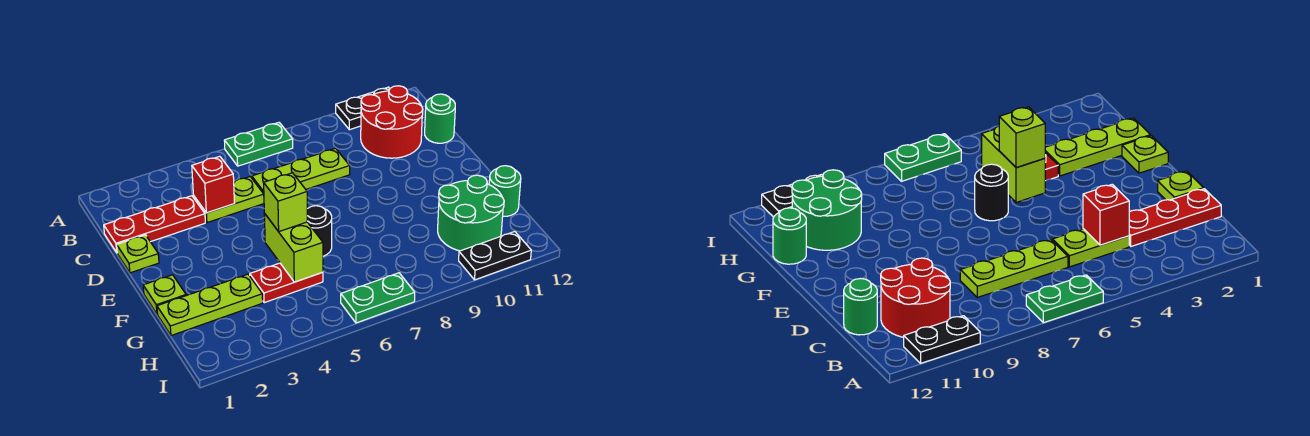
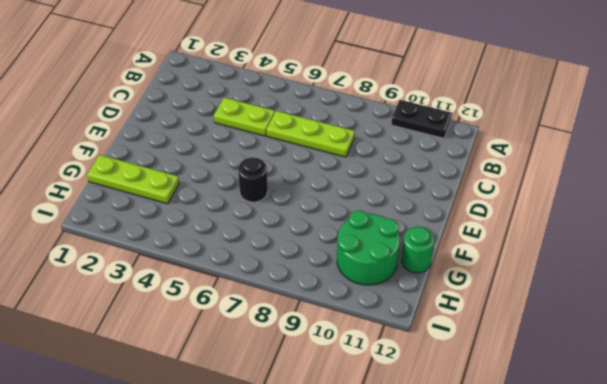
none -> green plate A6:A7 level 1
none -> red round brick B10:C11 level 1
none -> red plate C1:C3 level 1

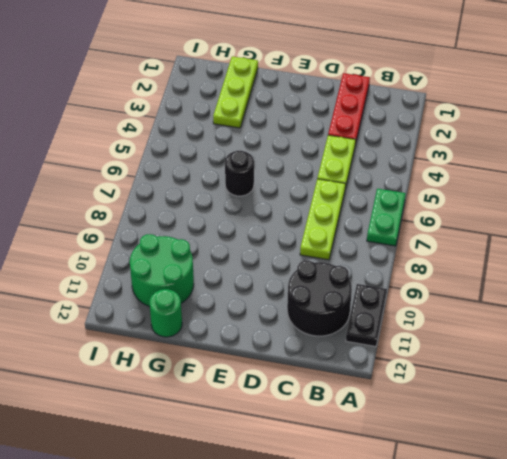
black round brick B10:C11 level 1 -> red round brick B10:C11 level 1
none -> green round brick C12 level 1
none -> lime plate D1 level 1
none -> lime plate F1 level 1

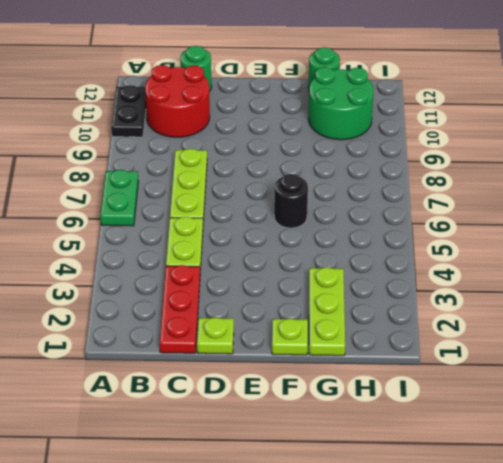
none -> red plate G4:G5 level 1
none -> green plate I6:I7 level 1
none -> black plate I10:I11 level 1

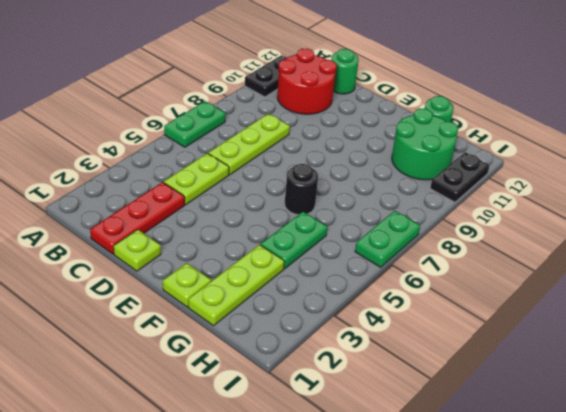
green plate G4:G5 level 1 -> red plate G4:G5 level 1
none -> red brick C4 level 2
none -> lime brick F5:G5 level 2
none -> lime brick F5 level 3

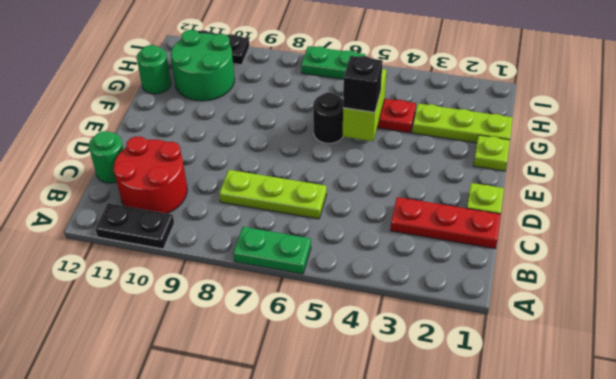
black brick F5 level 3 -> lime brick F5 level 3
none -> lime plate C4:C5 level 1
none -> red brick C4 level 2

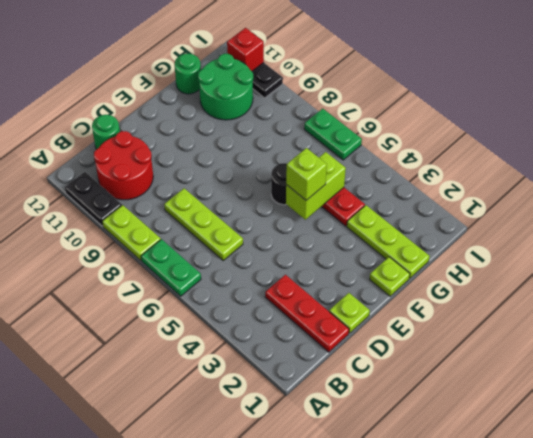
lime plate A8:A9 level 1 -> lime plate C4:C5 level 1
red brick I11 level 2 -> red brick C4 level 2

